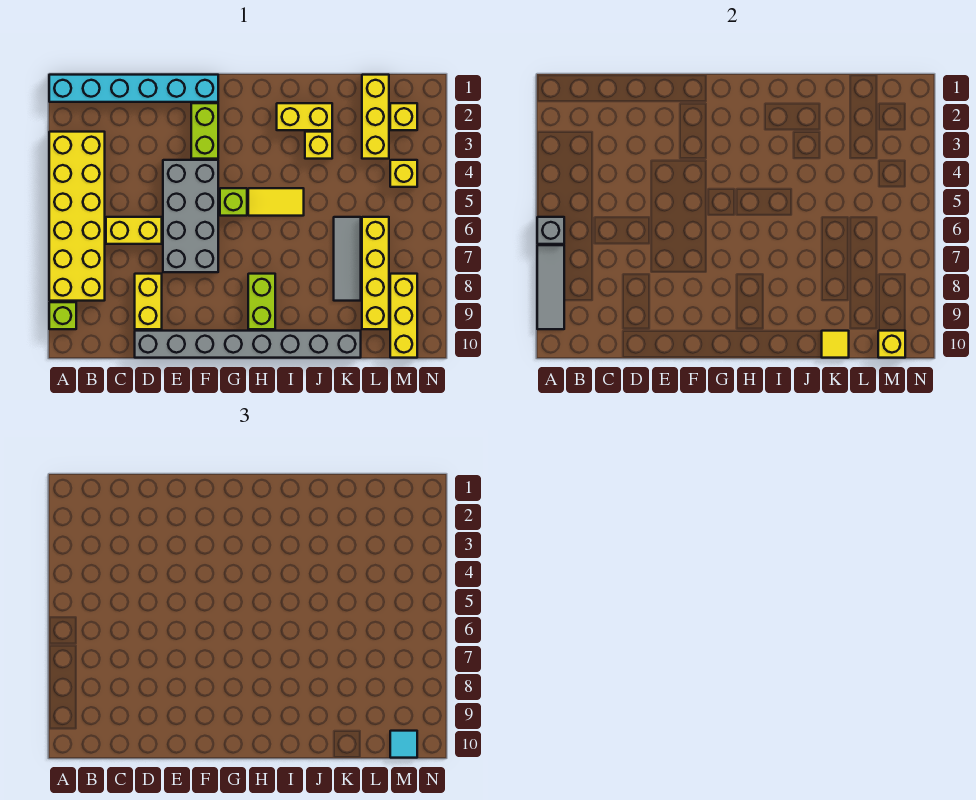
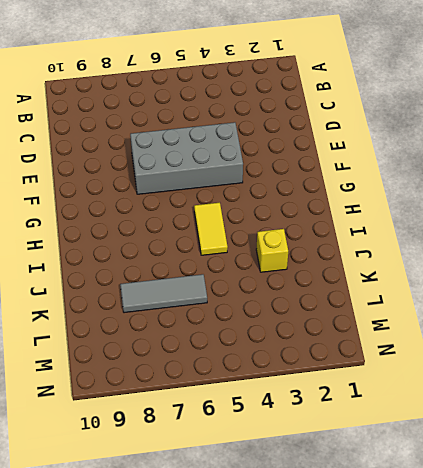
none -> cyan brick A1:F1 level 1
none -> yellow brick A3:B8 level 1
none -> lime brick A9 level 1

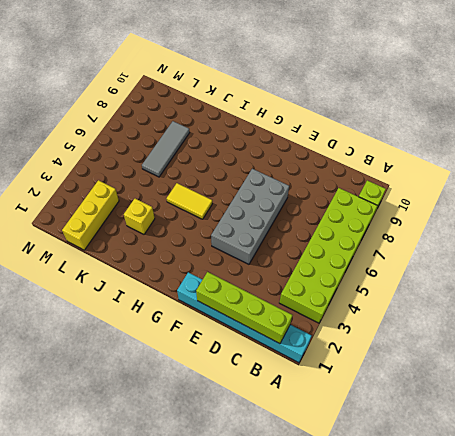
lime brick A3:B8 level 1 -> yellow brick A3:B8 level 1
lime brick B1:E1 level 2 -> none
none -> yellow brick C6:D6 level 1
none -> yellow brick D8:D9 level 1
none -> grey brick D10:K10 level 1

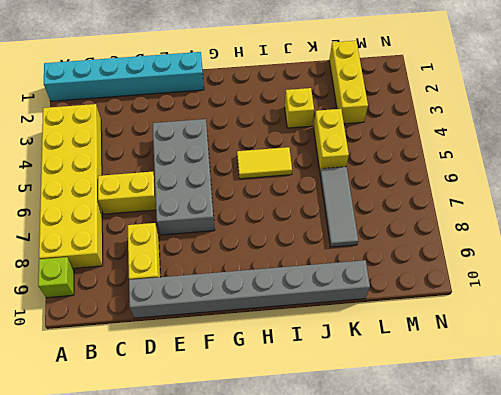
yellow brick K4:K5 level 1 -> yellow brick I2:J2 level 1
none -> lime brick F2:F3 level 1
none -> lime brick G5 level 1
none -> lime brick H8:H9 level 1

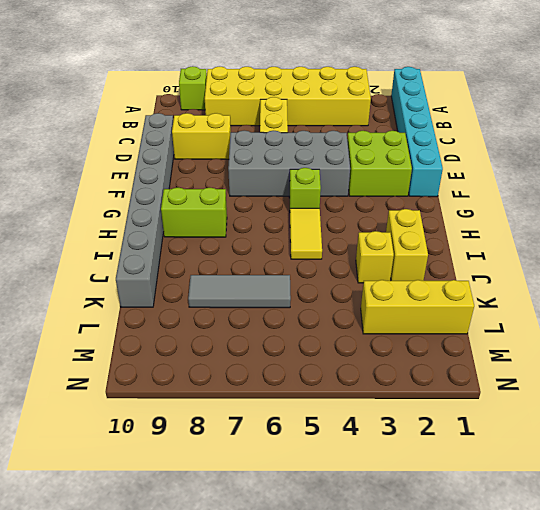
lime brick E2:F3 level 1 -> lime brick F2:F3 level 1
none -> yellow brick L6:L9 level 1
none -> yellow brick M2 level 1
none -> yellow brick M4 level 1

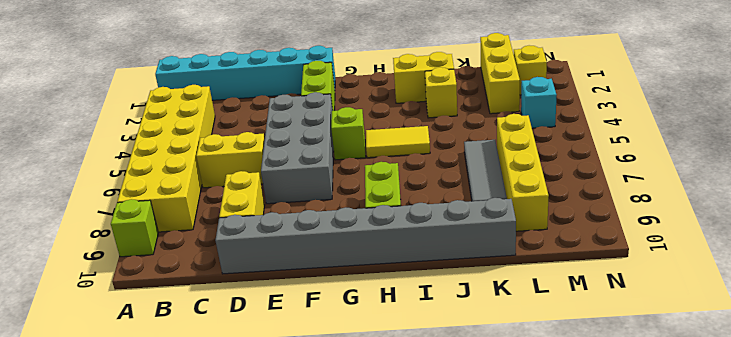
cyan brick M4 level 1 -> yellow brick M4 level 1
none -> yellow brick M8:M10 level 1
none -> grey brick A6 level 2
none -> grey tile A7:A9 level 2

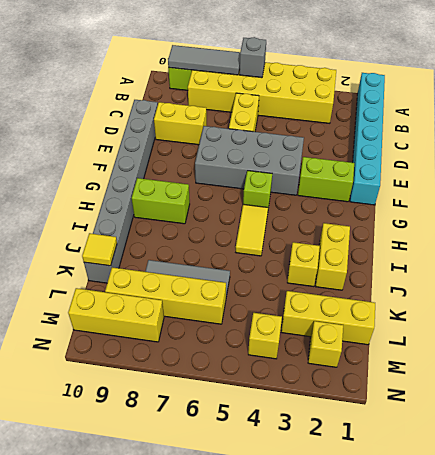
none -> yellow brick M10 level 2
none -> cyan tile M10 level 3

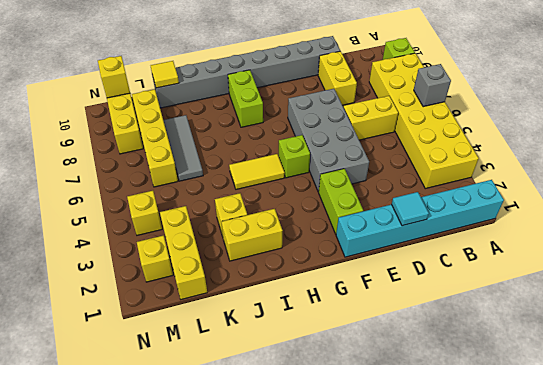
cyan tile D1 level 2 -> cyan tile M10 level 3
none -> grey tile A7:A9 level 2

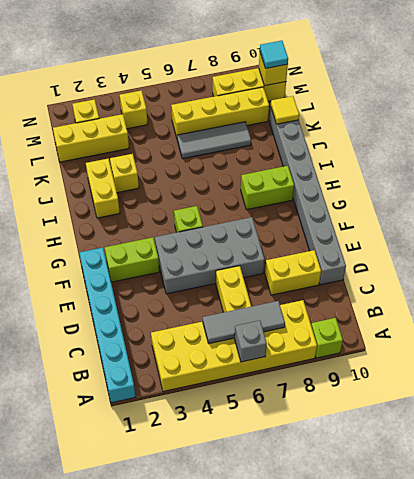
grey tile B5:B7 level 2 -> grey tile A7:A9 level 2
none -> yellow tile H5:I5 level 1

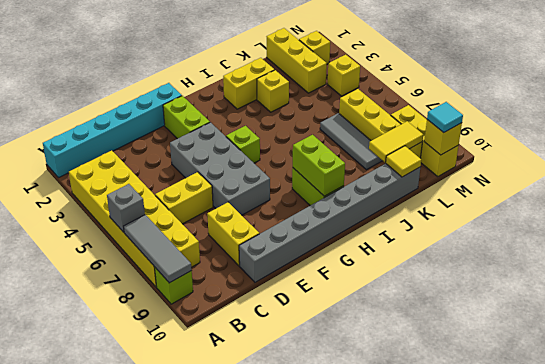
lime brick H8:H9 level 2 -> none
yellow tile K9:L9 level 2 -> yellow tile H5:I5 level 1

